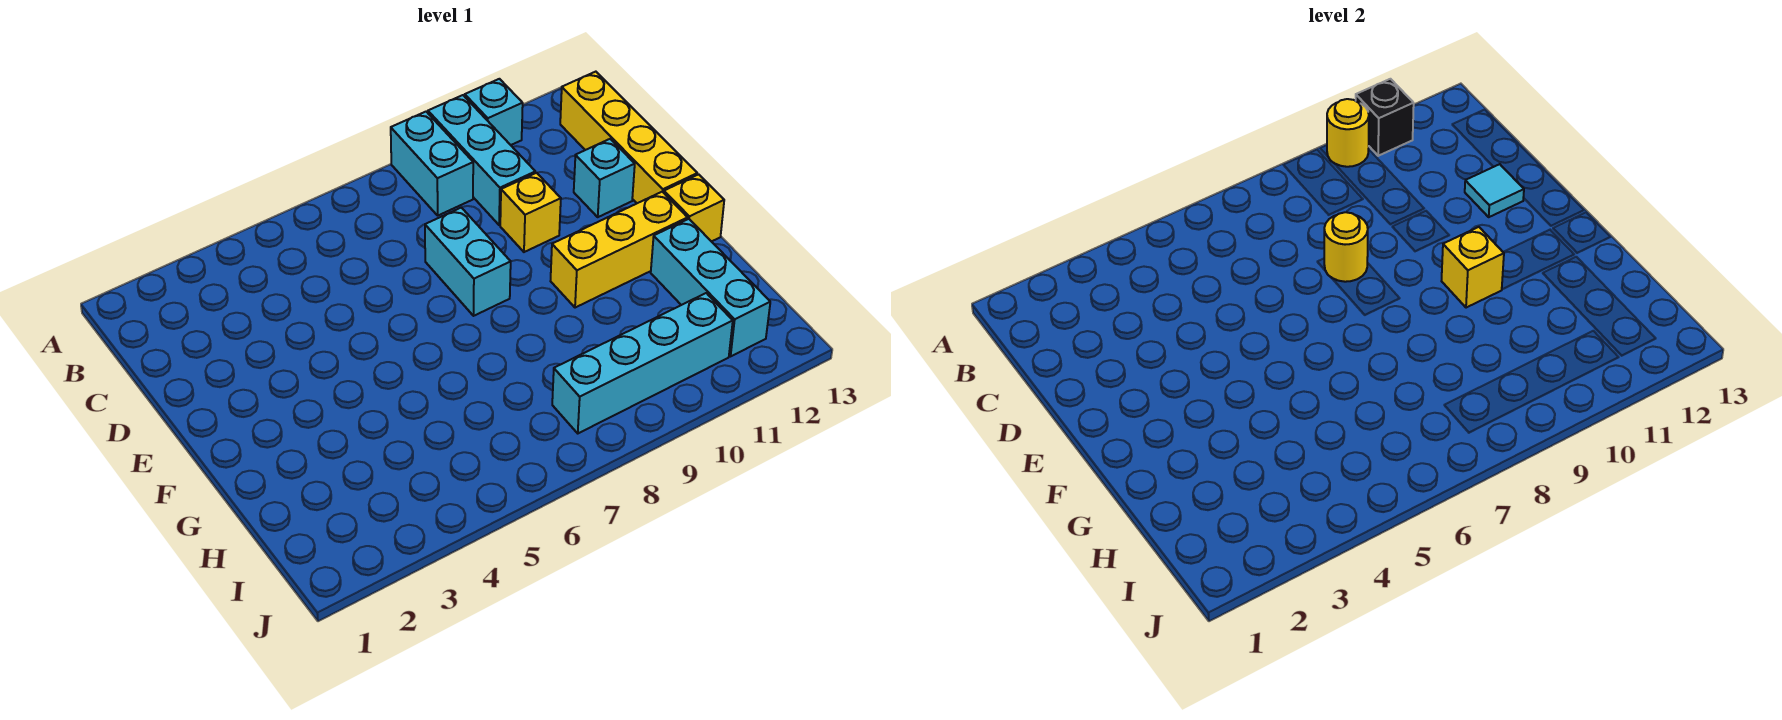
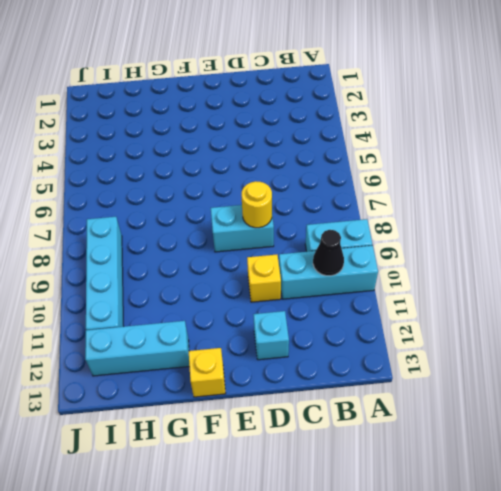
black cone B10 level 2 -> none
none -> cyan brick A11 level 1
none -> yellow brick B13:E13 level 1
none -> yellow brick F10:F12 level 1

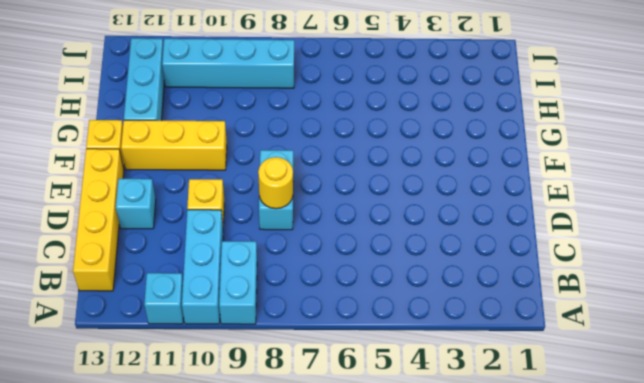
none -> yellow round brick A10 level 2
none -> black brick A11 level 2
none -> cyan tile D12 level 2

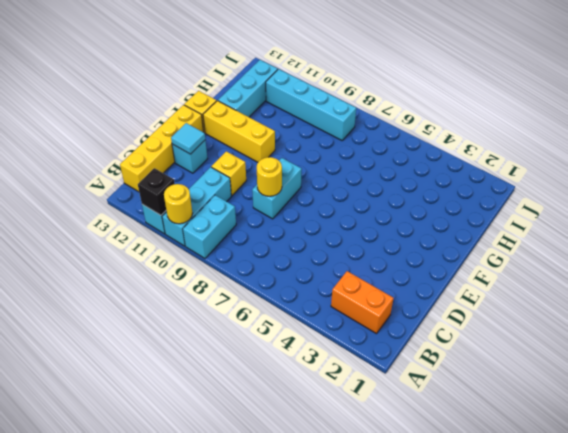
orange brick B2:B3 level 1 -> none
none -> yellow brick F10 level 2

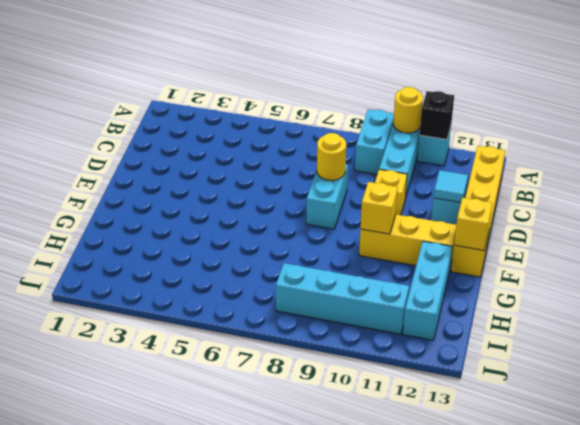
yellow brick F13 level 2 -> none

